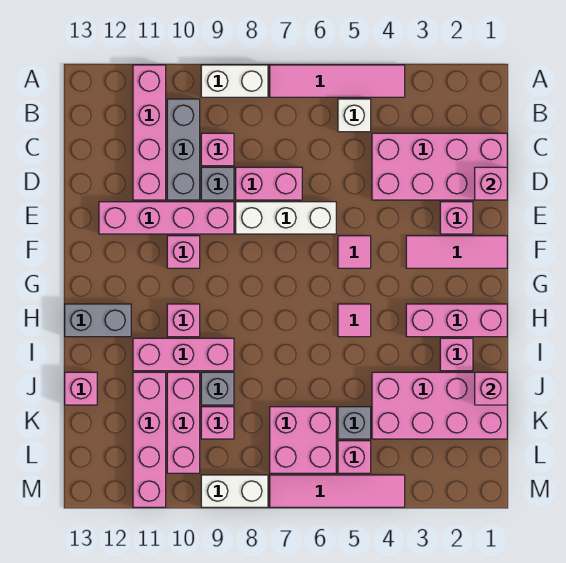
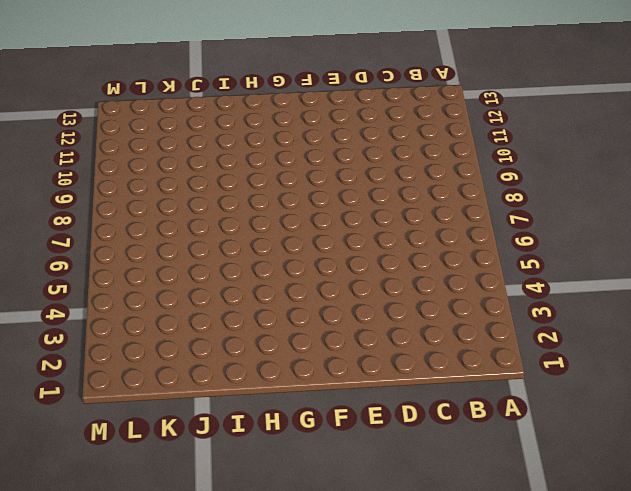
none -> pink tile A4:A7 level 1
none -> white brick A8:A9 level 1
none -> pink brick A11:D11 level 1
none -> white brick B5 level 1

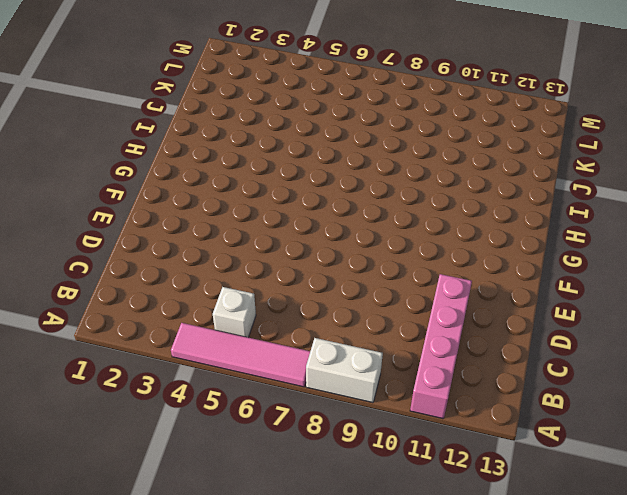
none -> grey brick B10:D10 level 1
none -> pink brick C1:D4 level 1
none -> pink brick C9 level 1
none -> pink brick D7:D8 level 1

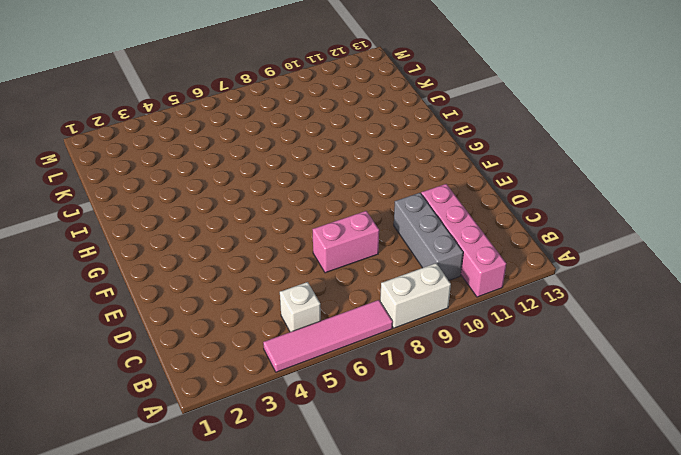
none -> pink brick C1:D4 level 1
none -> pink brick C9 level 1
none -> grey brick D9 level 1
none -> pink brick E2 level 1

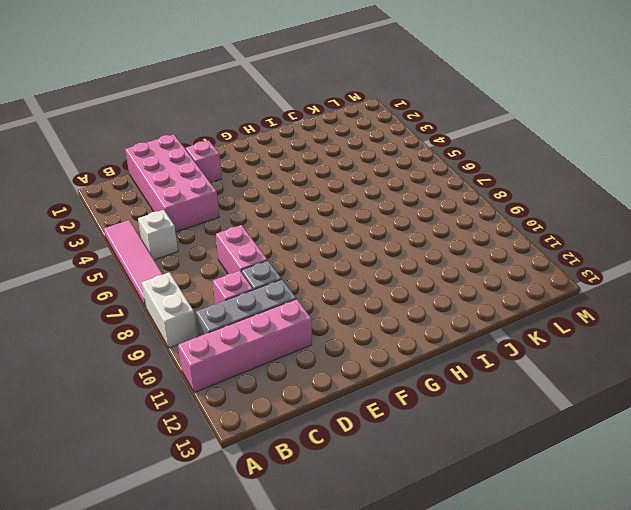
none -> white brick E6:E8 level 1
none -> pink brick E9:E12 level 1
none -> pink tile F1:F3 level 1
none -> pink tile F5 level 1

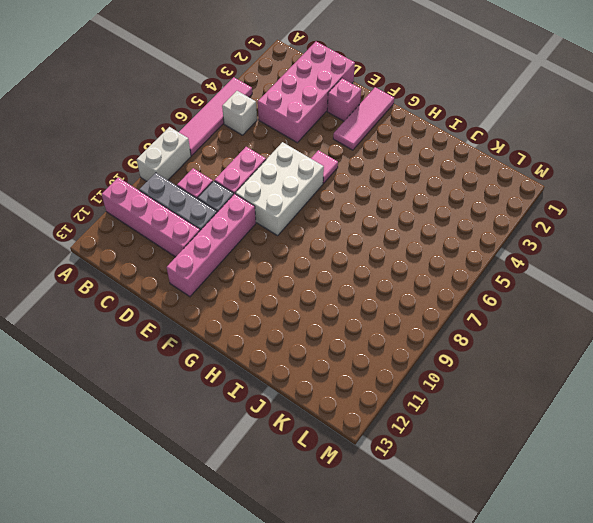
white brick E6:F8 level 1 -> white brick E6:E8 level 1
none -> pink brick F10 level 1
none -> pink brick H1:H3 level 1
none -> pink tile H5 level 1
none -> pink brick H10 level 1

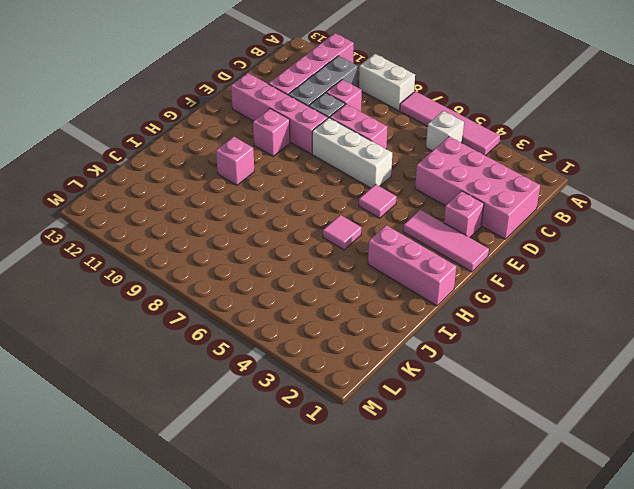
none -> grey brick H12:H13 level 1
none -> pink brick I2 level 1
none -> pink brick I9:I11 level 1
none -> pink brick J1:K4 level 1

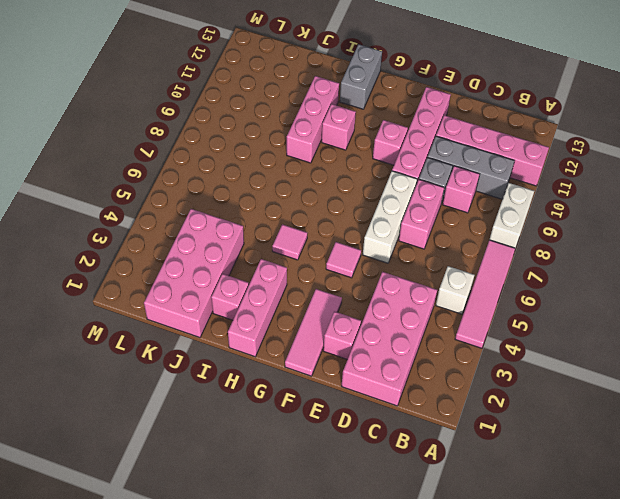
none -> grey brick J9 level 1
none -> pink brick J10:L10 level 1
none -> pink brick J11:M11 level 1
none -> pink brick J13 level 1

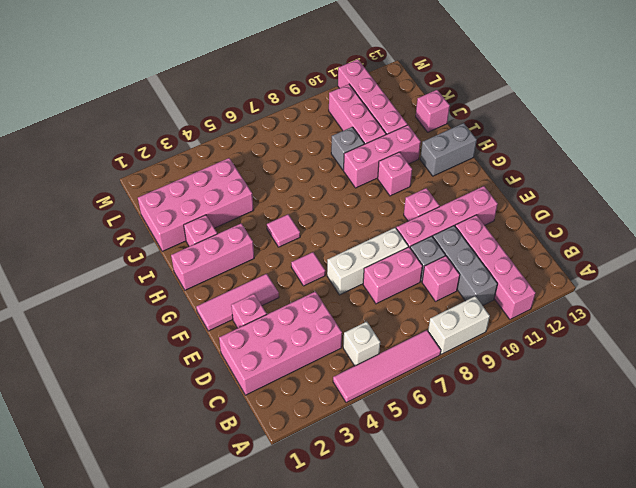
none -> grey brick K5 level 1
none -> pink brick K6:L7 level 1
none -> pink brick K9 level 1
none -> pink brick L5 level 1

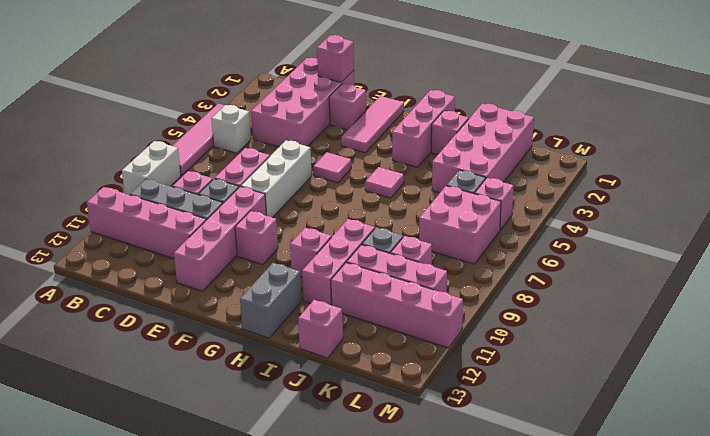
none -> pink tile M4:M7 level 1
none -> white brick M8:M9 level 1
none -> pink brick J1 level 2

